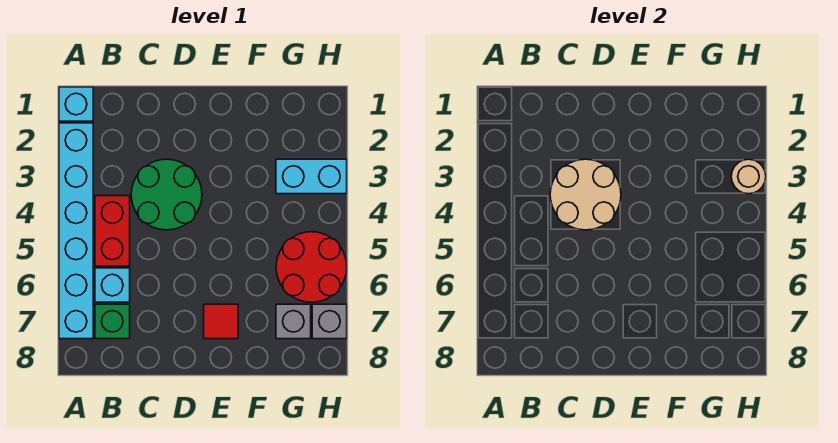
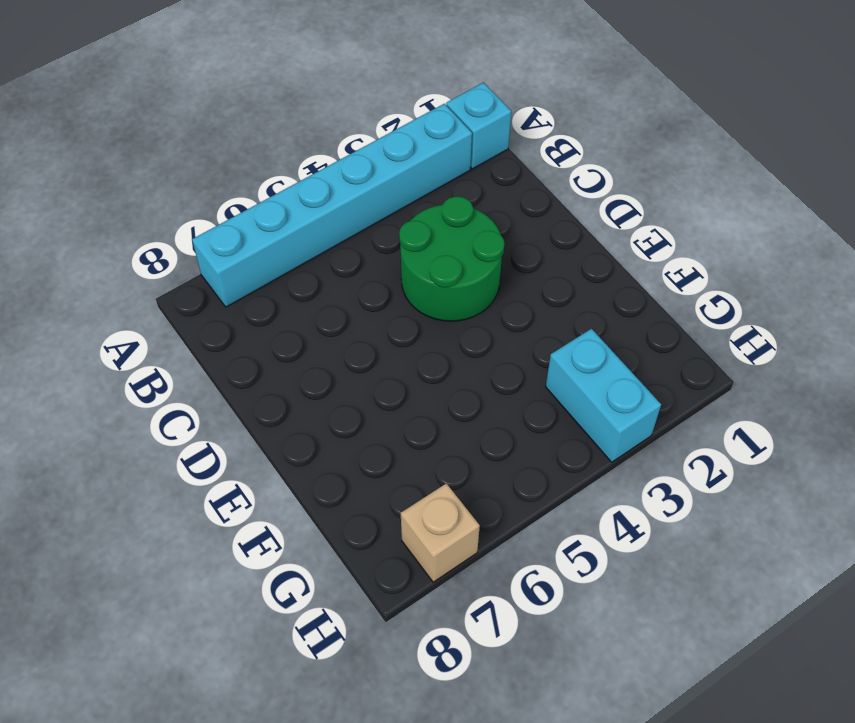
tan brick H7 level 1 -> grey brick H7 level 1
none -> red brick B4:B5 level 1
none -> cyan brick B6 level 1
none -> green brick B7 level 1

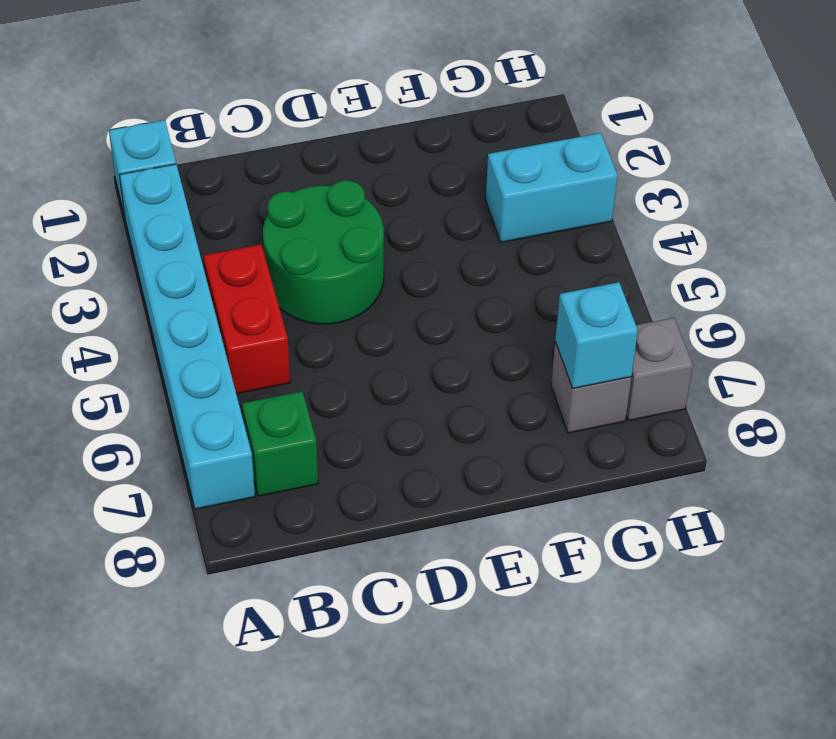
cyan brick G7 level 2 -> cyan brick B6 level 1
none -> red tile E7 level 1
none -> red round brick G5:H6 level 1
none -> tan round brick C3:D4 level 2

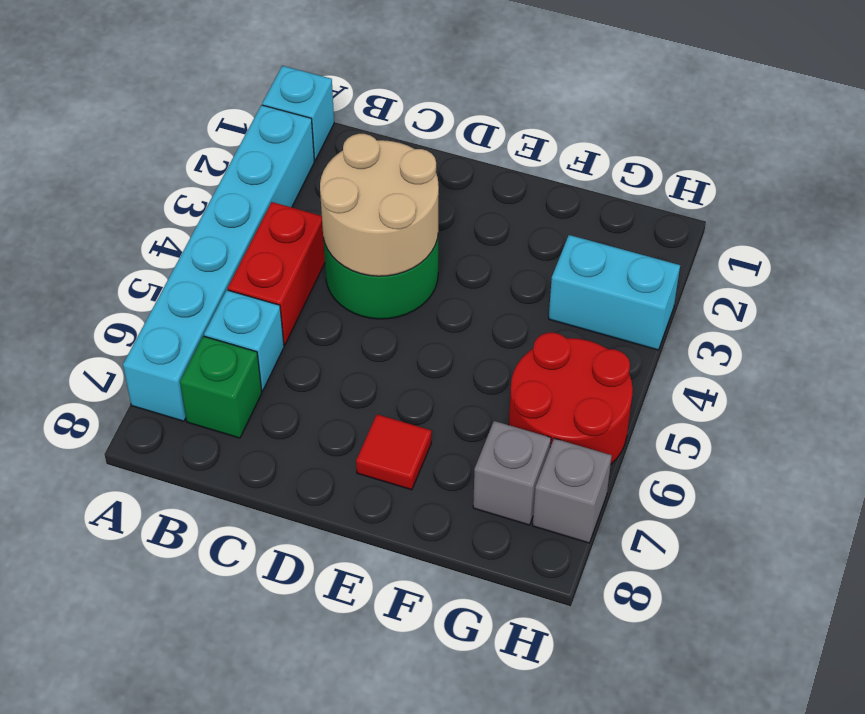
none -> tan round brick H3 level 2

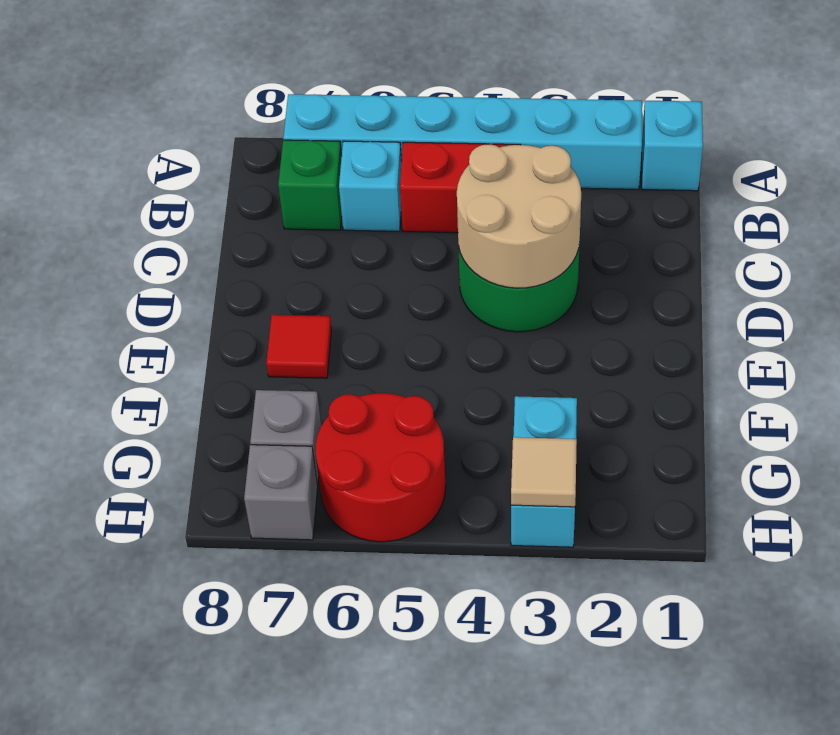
tan tile H3 level 2 -> tan round brick H3 level 2

